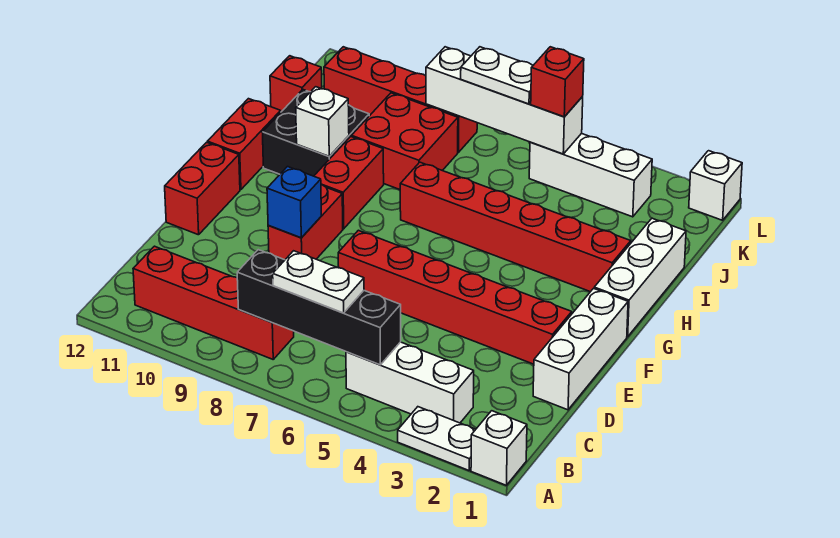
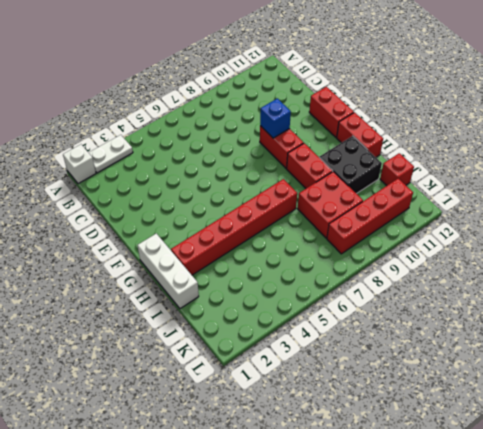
none -> white brick B3:B5 level 1
none -> red brick B8:B11 level 1
none -> white brick D1:F1 level 1

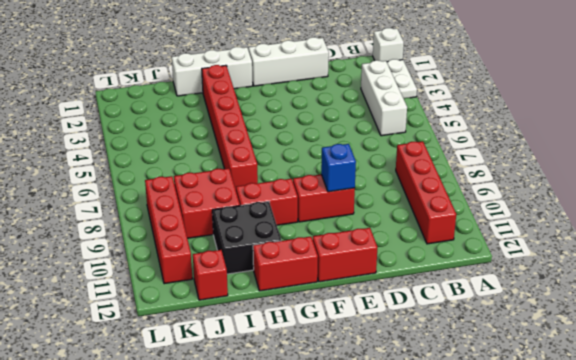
none -> red brick E2:E7 level 1
none -> white brick K3:K5 level 1
none -> white brick L1 level 1

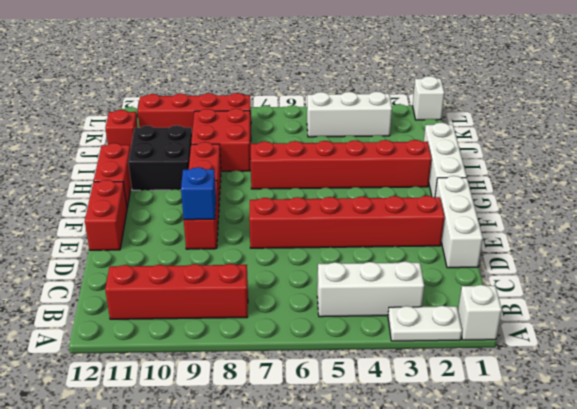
none -> black brick B5:B8 level 2
none -> white brick H10 level 2
none -> white brick K5:K8 level 2

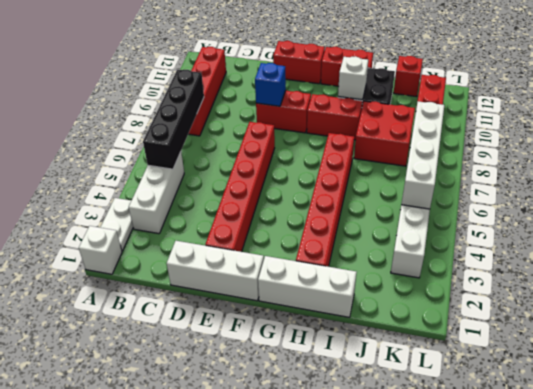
none -> white brick L1 level 1
none -> white plate B6:B7 level 3
none -> red brick K5 level 3

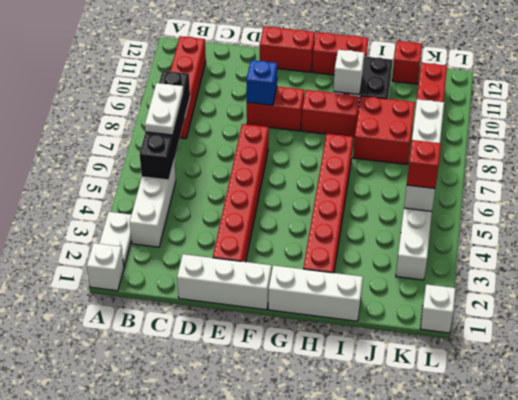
none -> white plate K6:K7 level 3

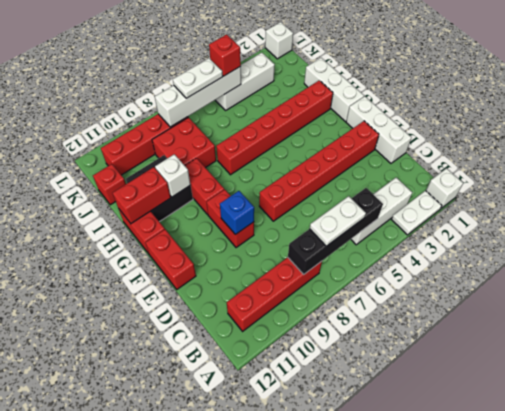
red brick H11:H12 level 2 -> none

